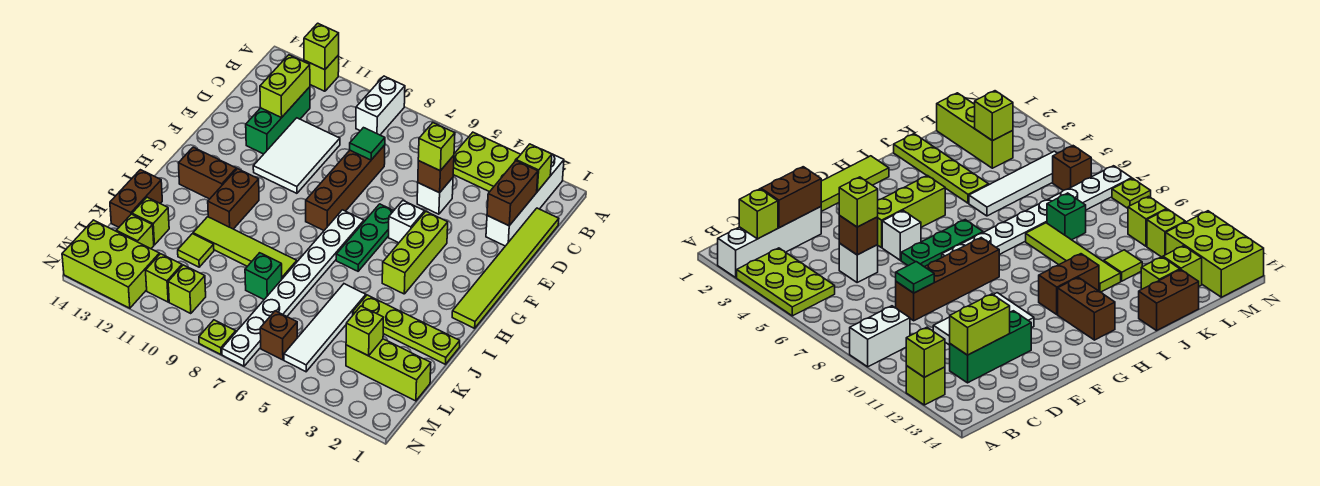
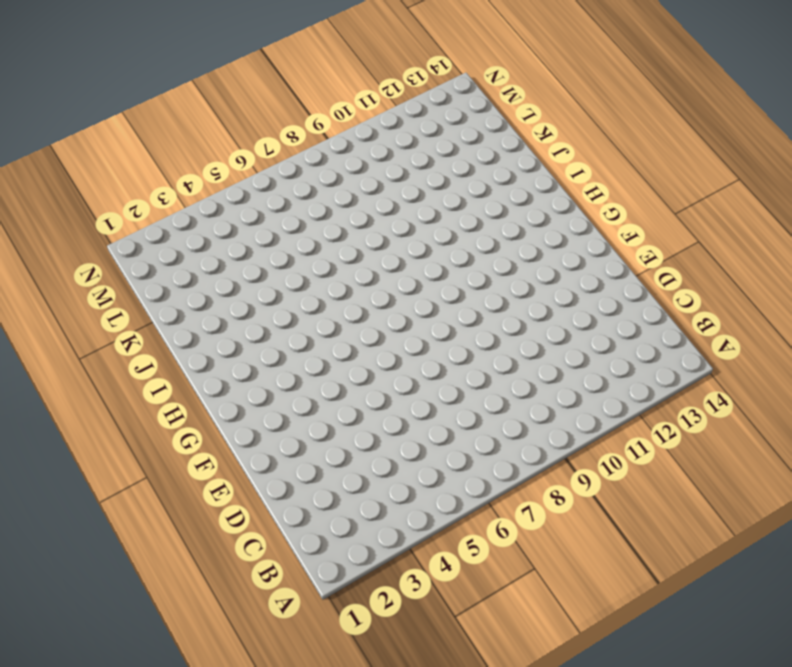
none -> white brick A2:D2 level 1
none -> lime plate A3:B5 level 1
none -> white brick A9:B9 level 1
none -> lime brick A12 level 1

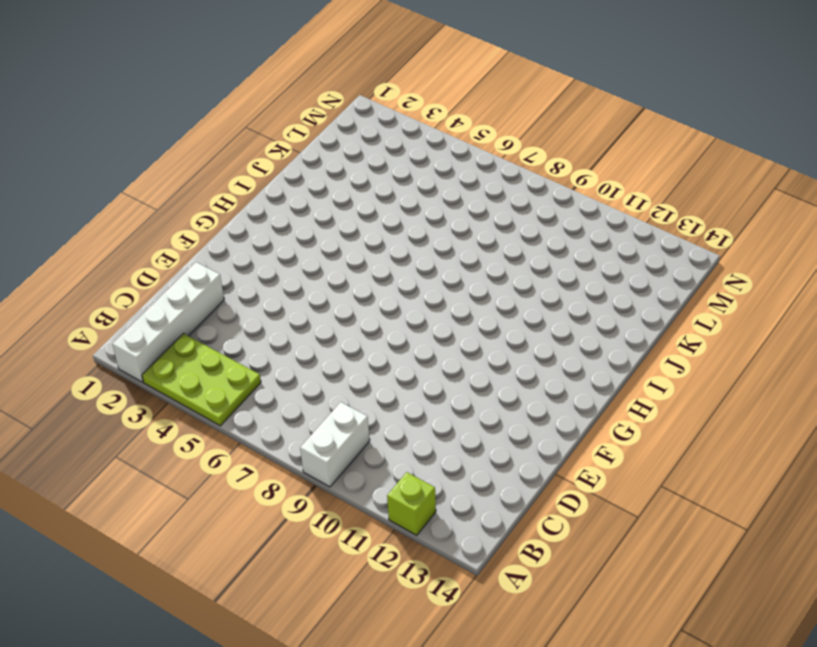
none -> lime tile C1:H1 level 1
none -> green brick C12:E12 level 1
none -> white brick D5 level 1
none -> brown brick D8:G8 level 1

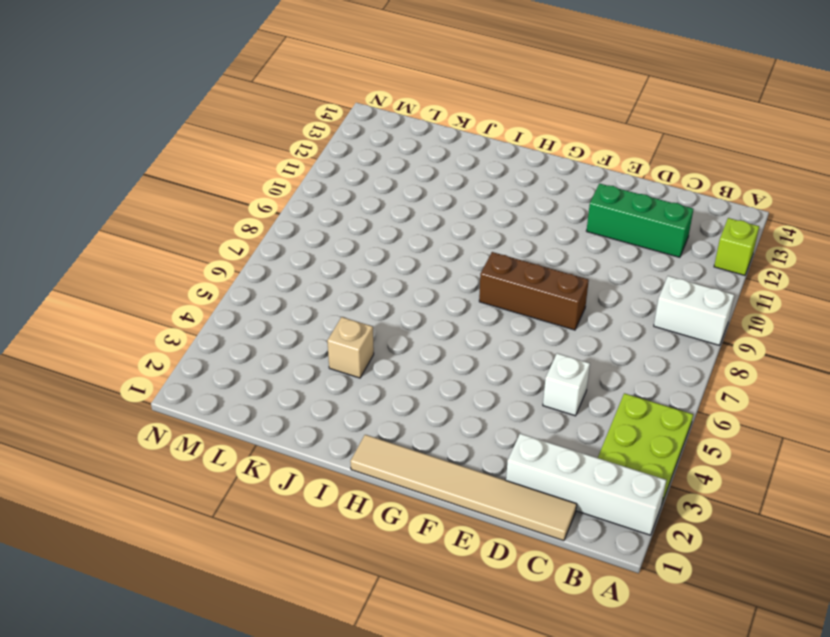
tan tile C1:H1 level 1 -> lime tile C1:H1 level 1
brown brick E8:G8 level 1 -> brown brick D8:G8 level 1
tan brick J4 level 1 -> lime plate J1:J4 level 1
none -> white tile D10:F11 level 1
none -> lime brick F4:H4 level 1
none -> white brick F5 level 1
none -> green plate F6:H6 level 1

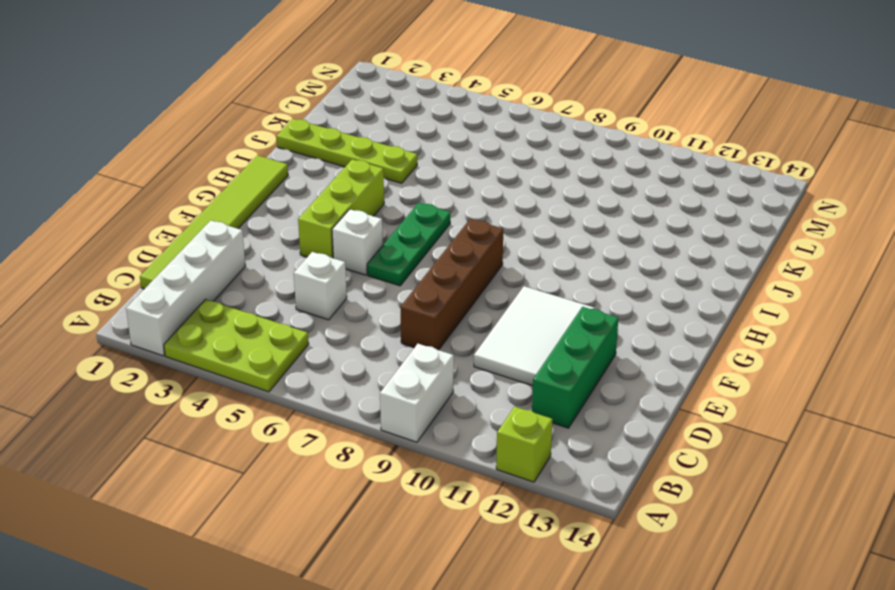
none -> white plate G7:N7 level 1
none -> brown brick H11:I11 level 1
none -> brown brick H12:H13 level 1
none -> white tile J5:M5 level 1

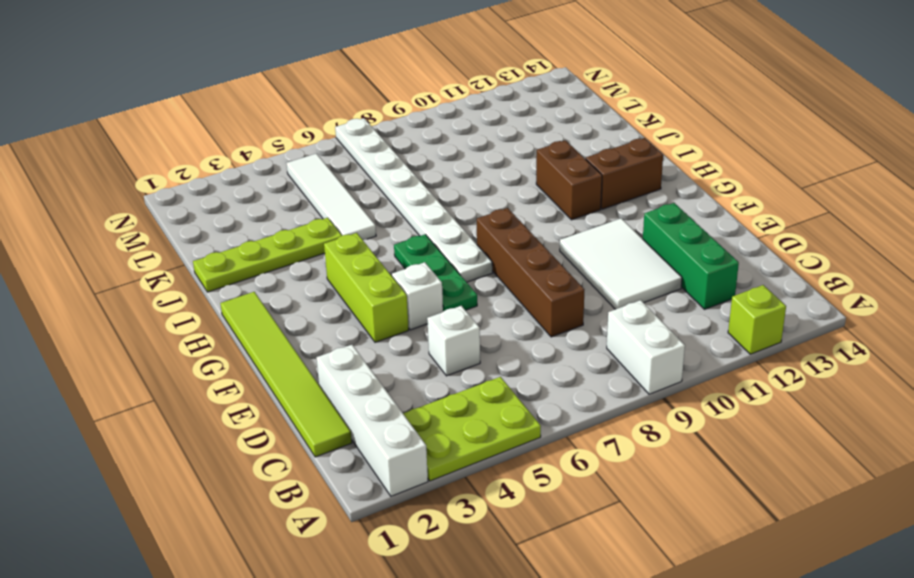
none -> lime tile J8:J11 level 1
none -> brown brick J14:K14 level 1
none -> green brick K8 level 1
none -> lime tile K11 level 1

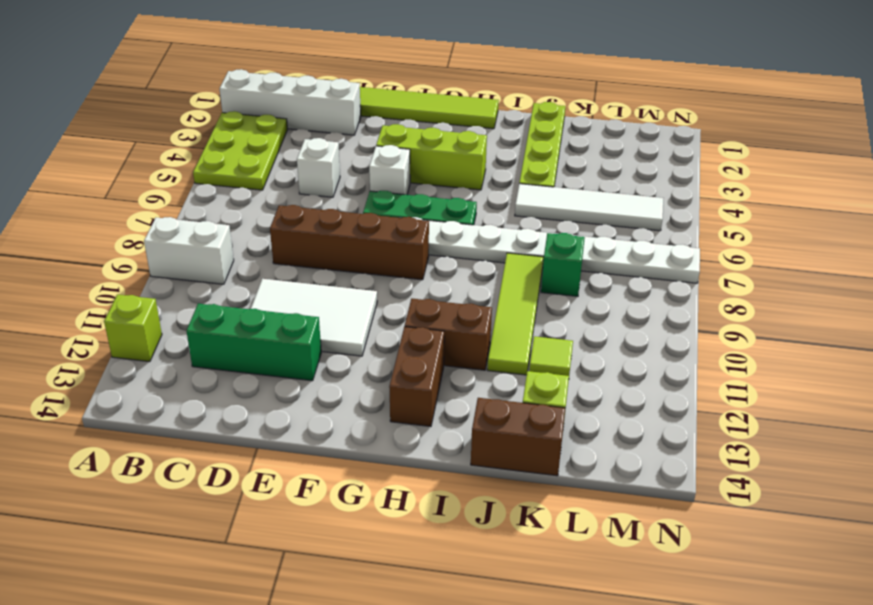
none -> lime brick L1:L3 level 1
none -> lime brick L13 level 1
none -> brown brick M6 level 1
none -> lime brick M10 level 1

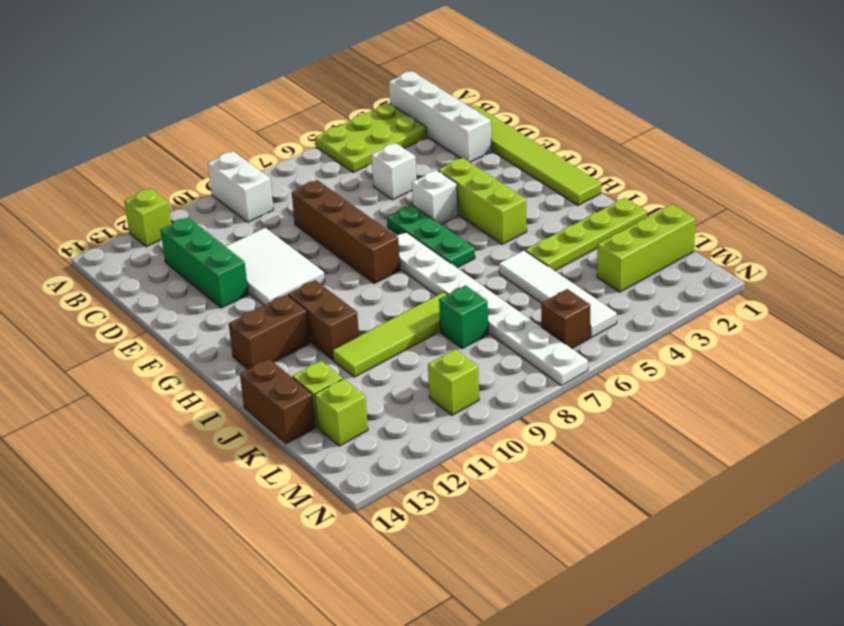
none -> lime tile K11 level 1
none -> lime brick M11 level 1
none -> lime brick M12:N14 level 1
none -> lime plate N8 level 1

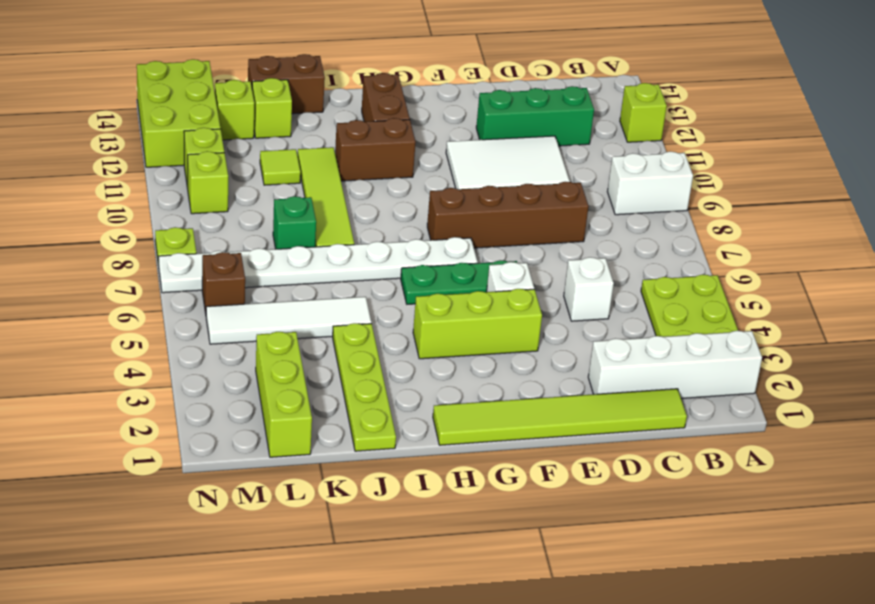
none -> lime brick A12 level 2
none -> lime brick B2 level 2
none -> brown brick C2:D2 level 2
none -> lime brick C12:D12 level 2

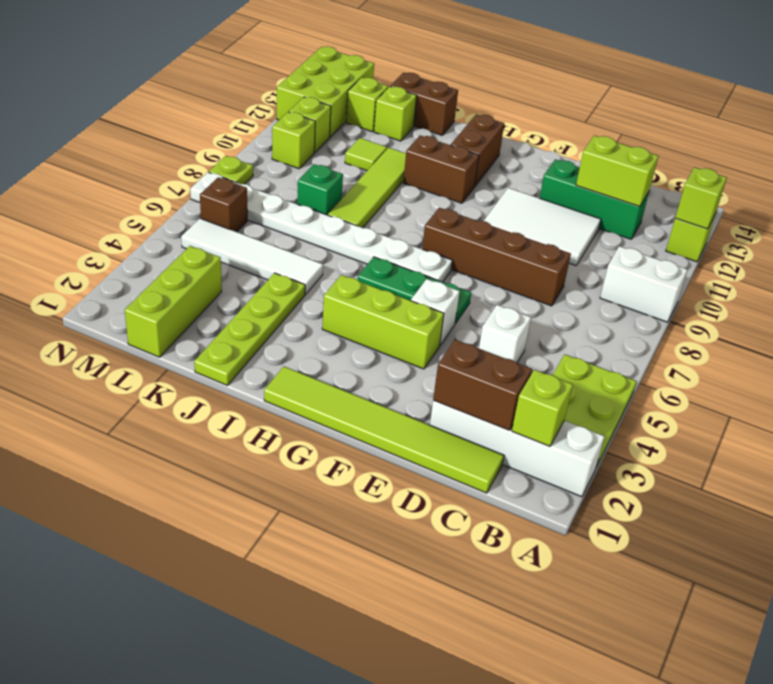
none -> brown brick D5 level 2
none -> green tile D8 level 2
none -> lime brick L3 level 2
none -> lime brick D5 level 3

